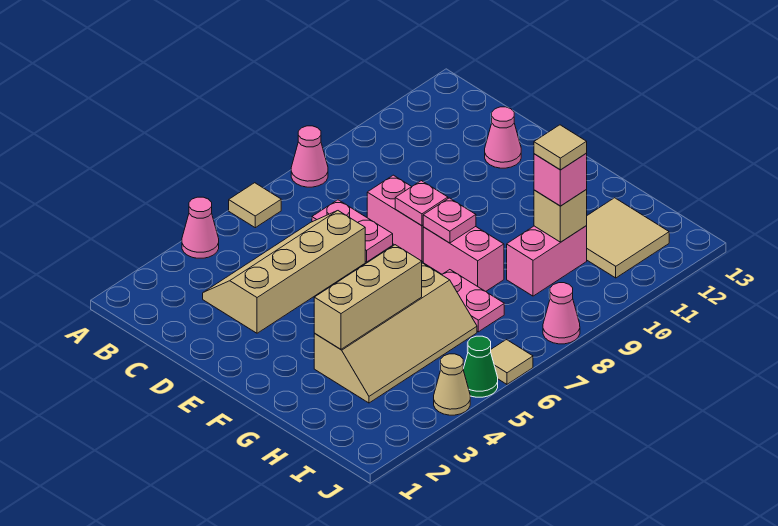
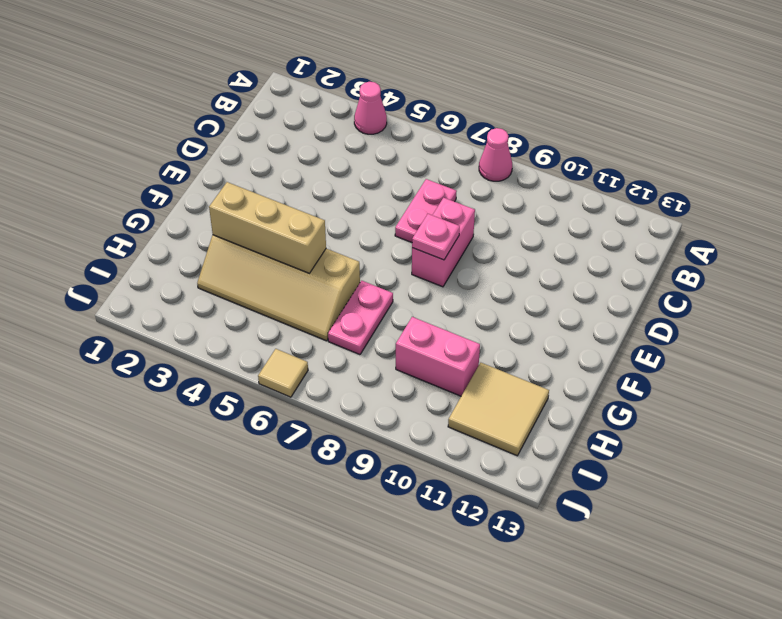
none -> tan tile A6 level 1
none -> tan slope C3:D6 level 1 top D
none -> pink cone D12 level 1

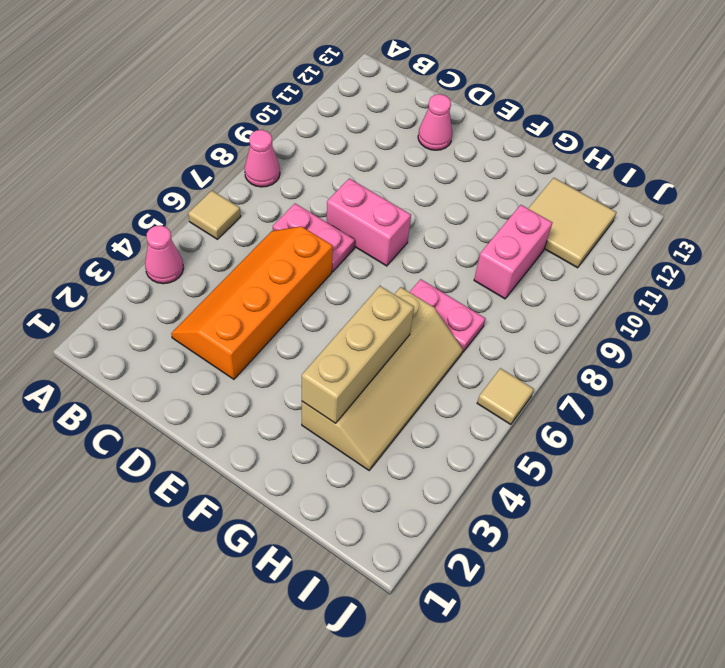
orange slope C3:D6 level 1 top D -> tan slope C3:D6 level 1 top D
none -> pink brick F8:G8 level 1
none -> tan cone J4 level 1
none -> green cone J5 level 1

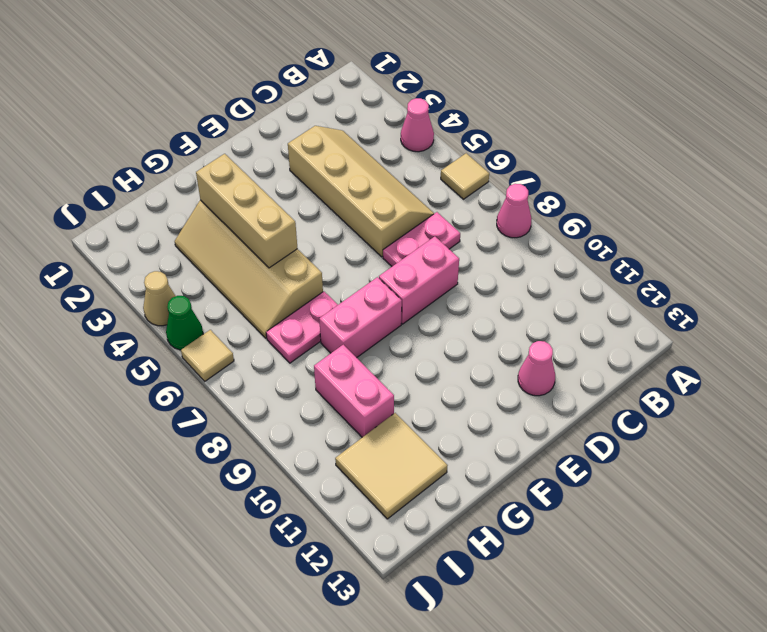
none -> pink cone J8 level 1
none -> pink plate E8 level 2
none -> pink plate F8 level 2

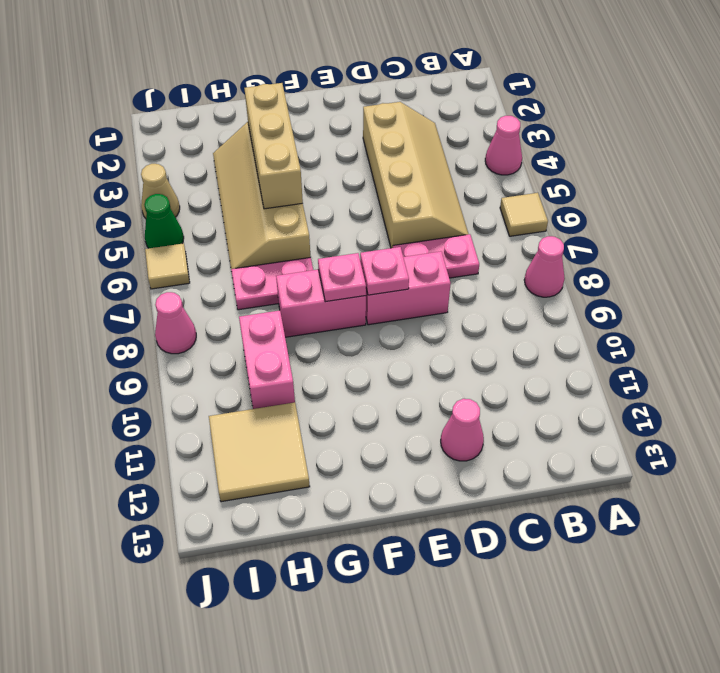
none -> tan brick H10 level 2
none -> pink brick H10 level 3
none -> tan tile H10 level 4

